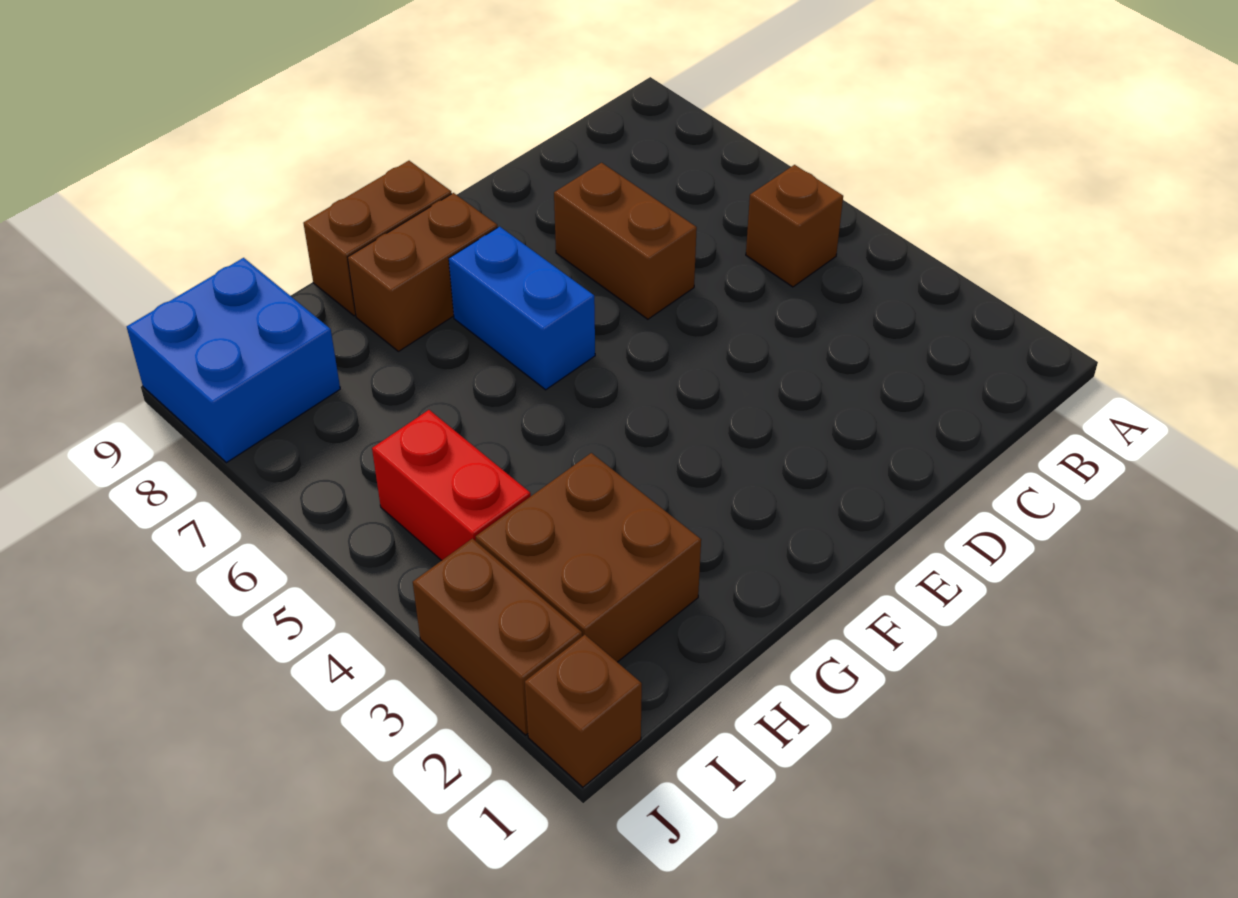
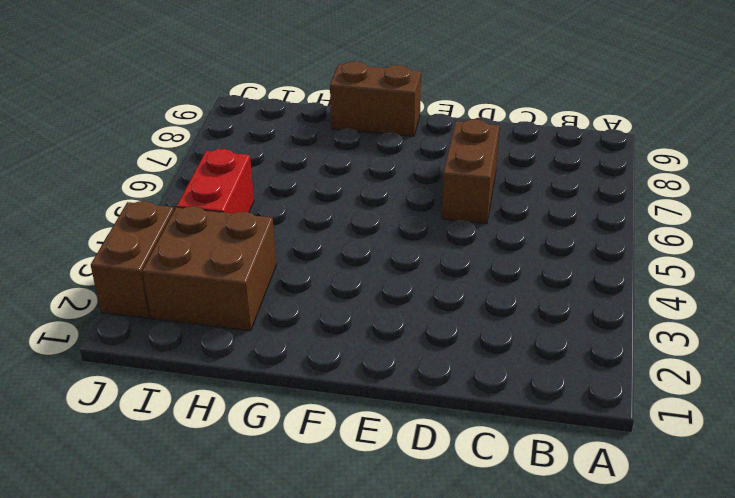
none -> brown brick B5 level 1
none -> blue brick F6:F7 level 1

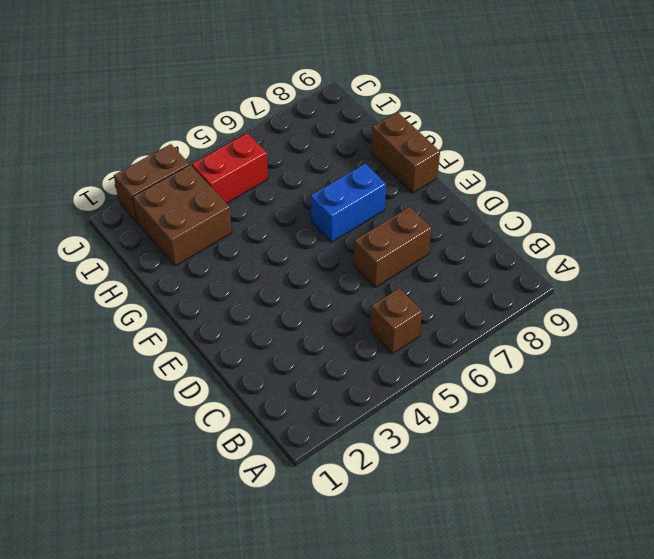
none -> brown brick F8:G8 level 1
none -> blue brick I8:J9 level 1

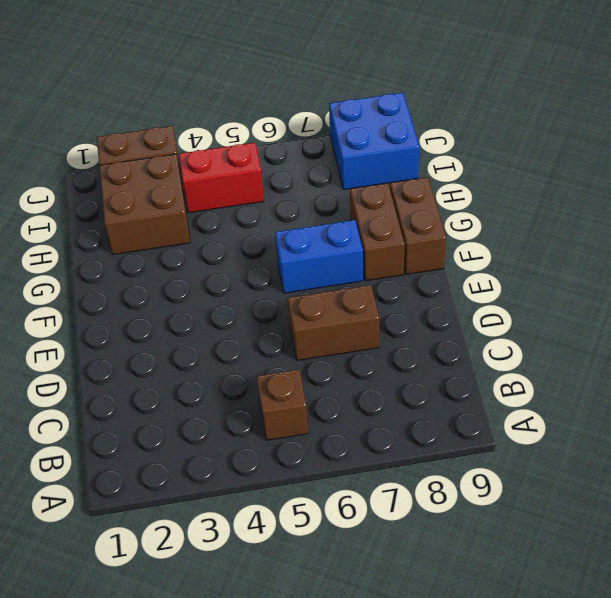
none -> brown brick J1 level 1

